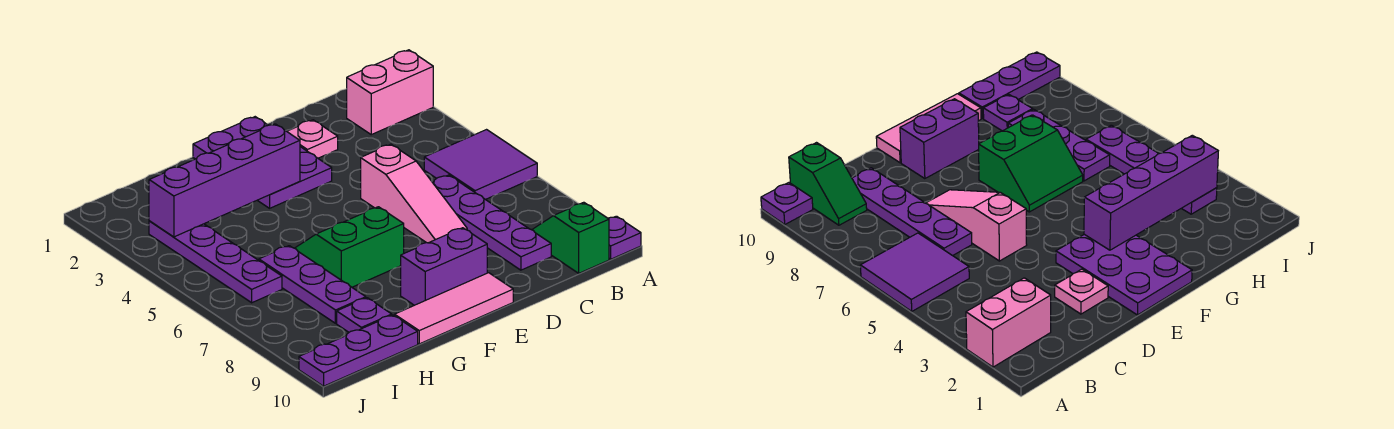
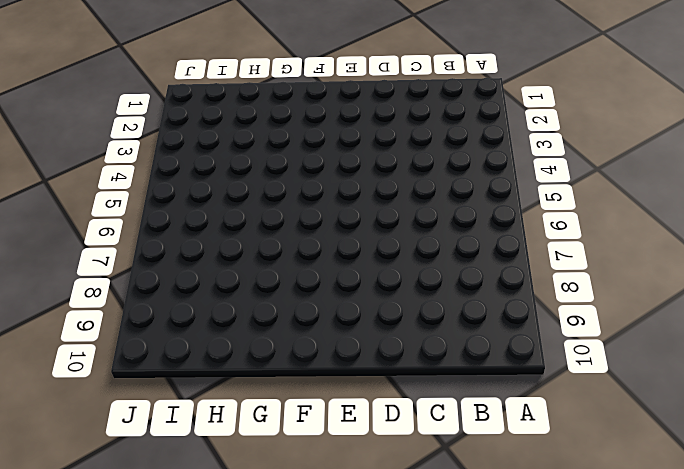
none -> pink brick A2:B2 level 1
none -> purple tile A5:B6 level 1
none -> purple plate A10 level 1

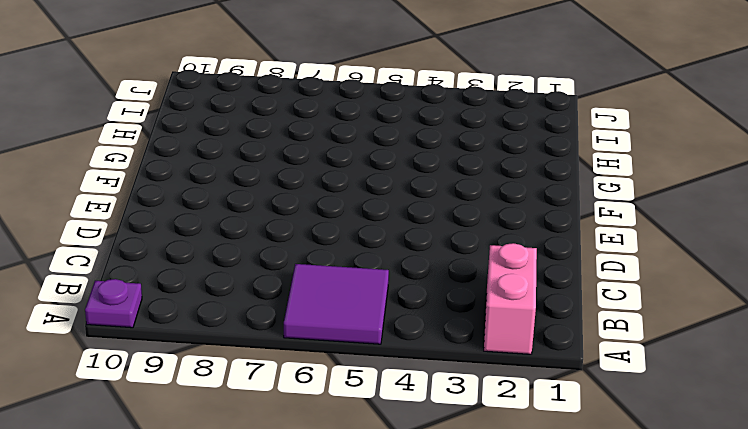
none -> green slope B9:B10 level 1 top 10
none -> purple plate C6:C9 level 1
none -> pink plate D2 level 1

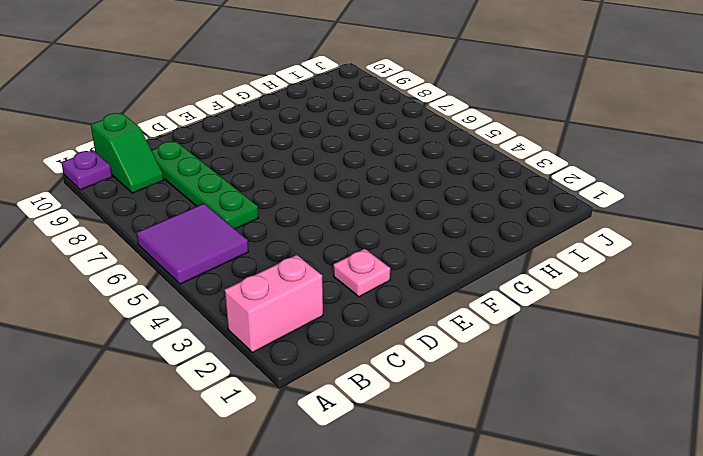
green plate C6:C9 level 1 -> purple plate C6:C9 level 1
none -> pink slope D5:D7 level 1 top 5
none -> purple plate E1:F3 level 1
none -> purple brick E9:F9 level 1

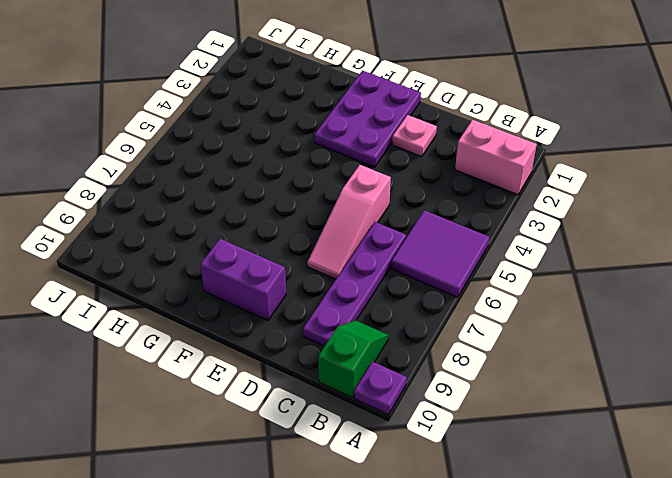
none -> pink tile E10:G10 level 1
none -> green slope F6:G7 level 1 top 7
none -> purple plate H6:H8 level 1

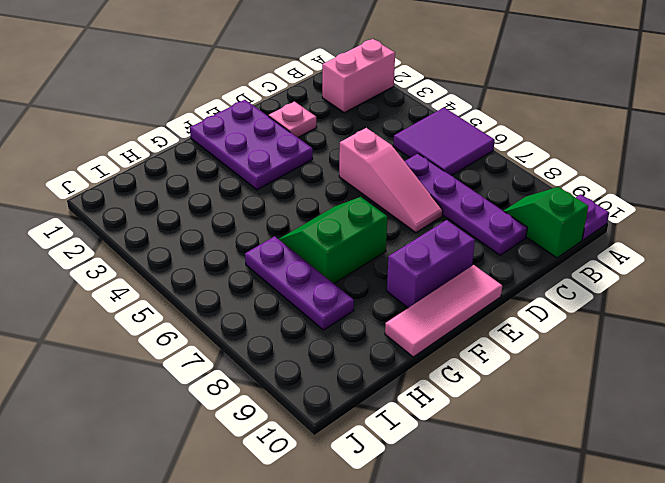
none -> purple plate H9 level 1
none -> purple plate H10:J10 level 1
none -> purple plate I3:I6 level 1

